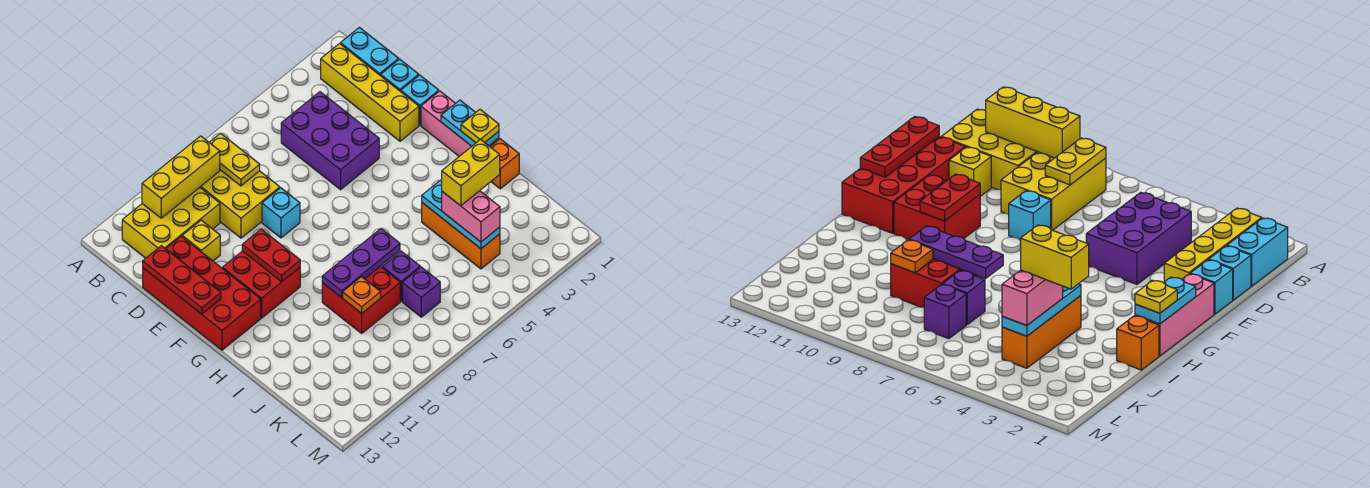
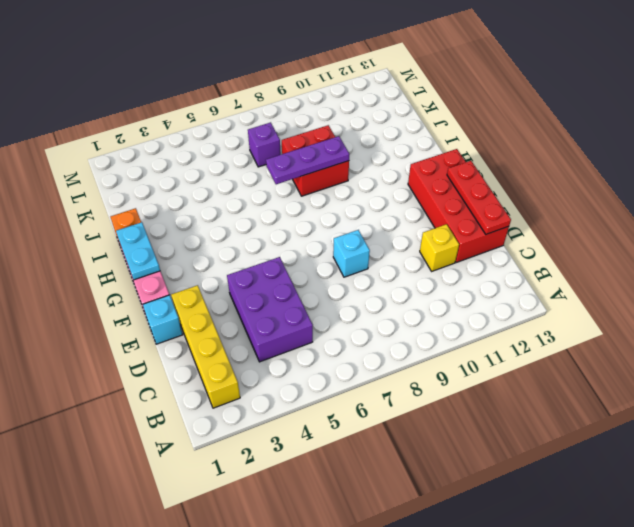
none -> cyan brick B1:C1 level 1
none -> yellow brick B8:D9 level 1
none -> yellow brick B10:C12 level 1

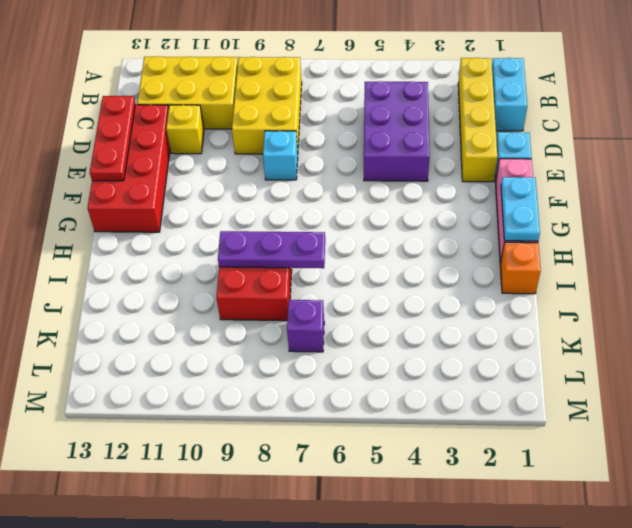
none -> cyan brick D1 level 1
none -> red brick F10:G11 level 1
none -> orange brick I4:K4 level 1

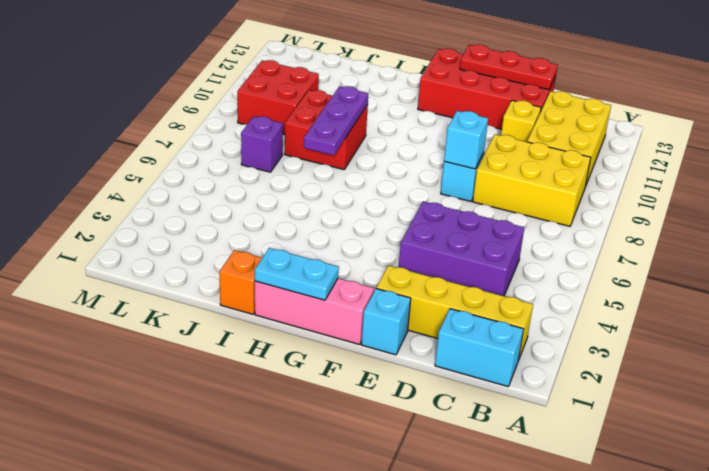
cyan brick E8 level 2 -> cyan brick D1 level 1
red brick K9:L10 level 1 -> red brick F10:G11 level 1
none -> orange brick I4:K4 level 1
none -> purple brick J7 level 1
none -> yellow plate B8:C8 level 2

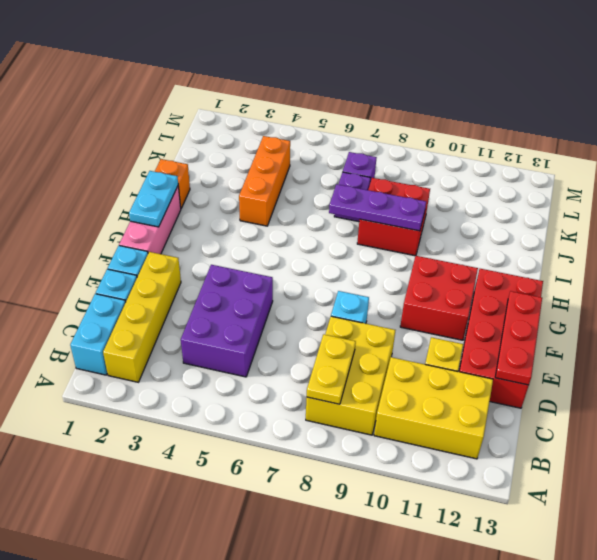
none -> yellow brick B9:B11 level 2
none -> red plate F10:G10 level 2
none -> cyan plate I4:K4 level 2

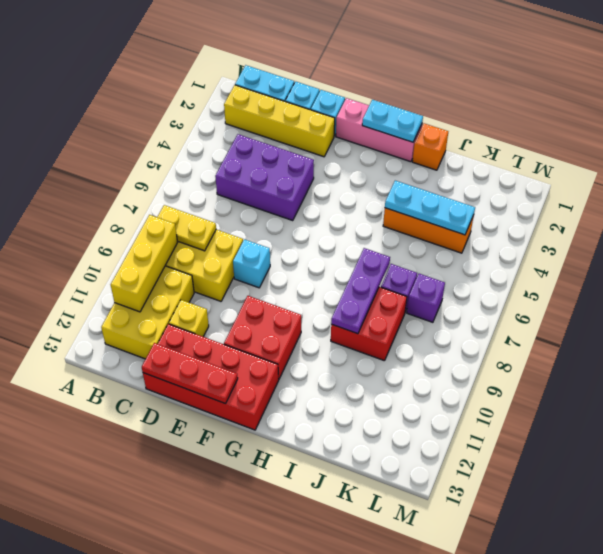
none -> red plate F10:G10 level 2
none -> orange plate J9 level 2
none -> yellow plate H1 level 3

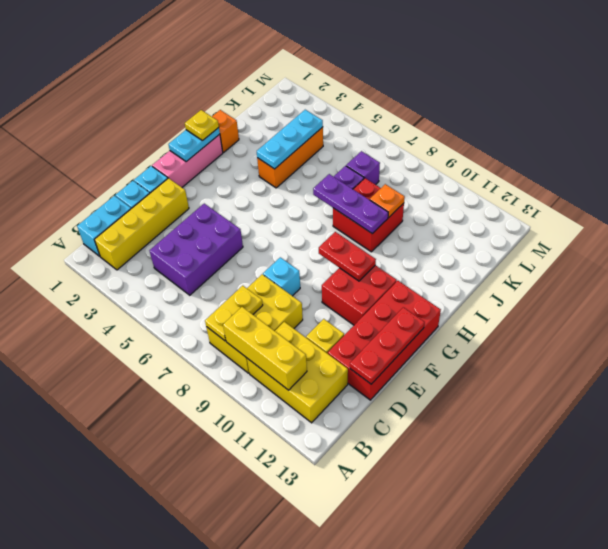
red plate G9:G10 level 2 -> red plate F10:G10 level 2
none -> pink brick J4:K4 level 3
none -> yellow brick J3:J4 level 4

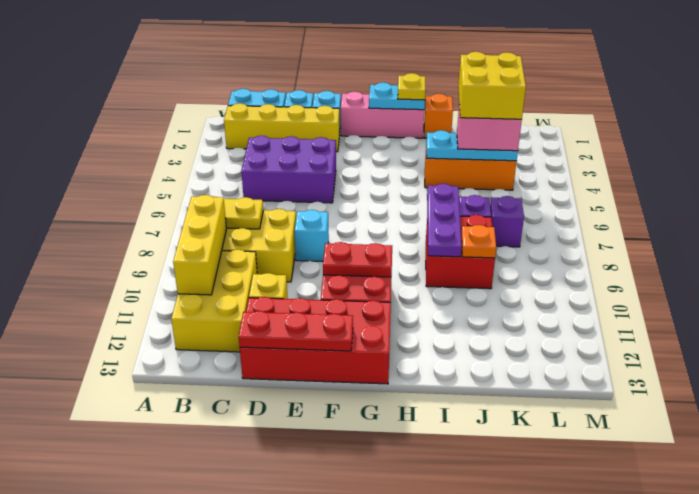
yellow brick J3:K4 level 4 -> yellow brick J3:J4 level 4

